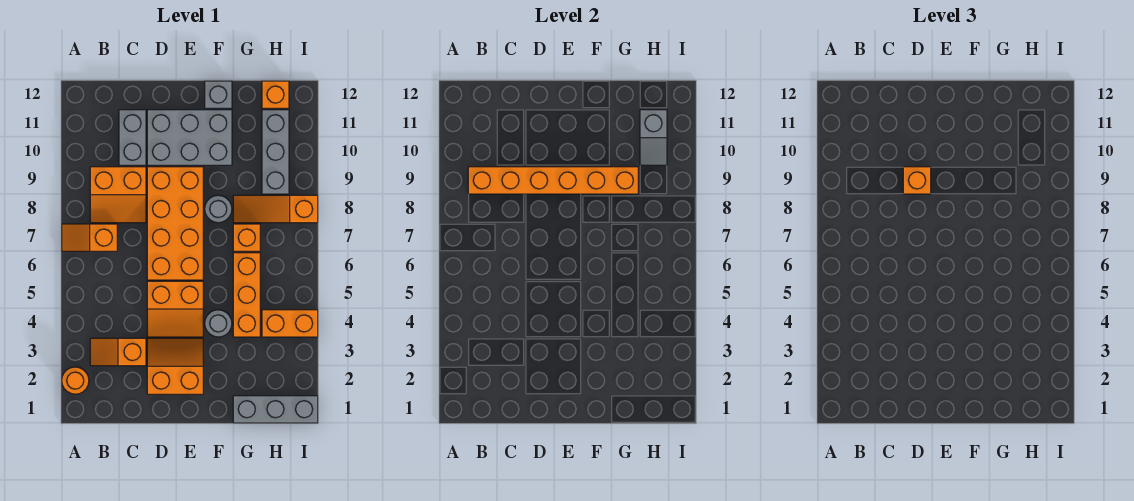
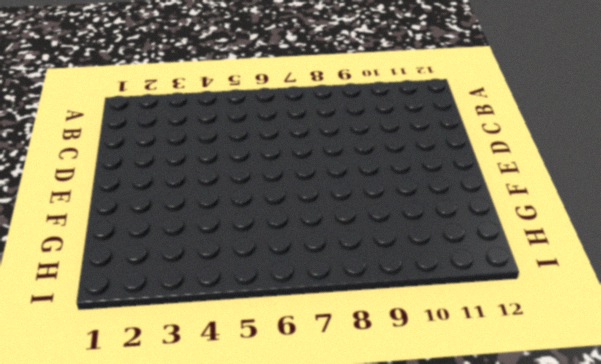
none -> orange round brick A2 level 1
none -> orange slope A7:B7 level 1 top B
none -> orange slope B3:C3 level 1 top C

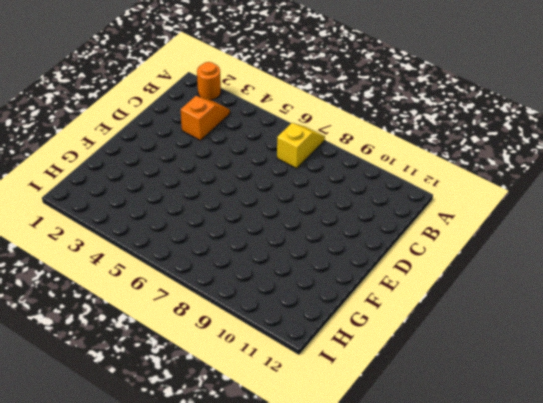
yellow slope A7:B7 level 1 top B -> orange slope A7:B7 level 1 top B
none -> orange slope B8:C9 level 1 top 9
none -> grey brick C10:C11 level 1
none -> orange slope D2:E3 level 1 top 2

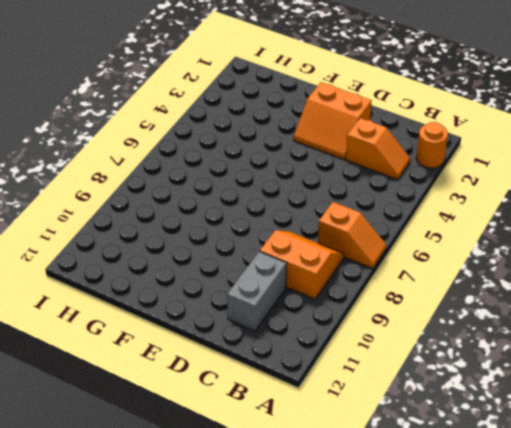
none -> orange slope D4:E5 level 1 top 5
none -> orange brick D6:E9 level 1
none -> grey brick D10:F11 level 1

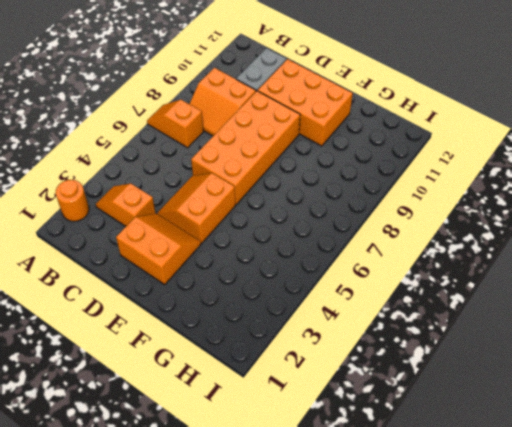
orange slope D4:E5 level 1 top E -> orange slope D4:E5 level 1 top 5
orange brick D10:F11 level 1 -> grey brick D10:F11 level 1
none -> grey round brick F4 level 1
none -> grey round brick F8 level 1
none -> grey brick F12 level 1

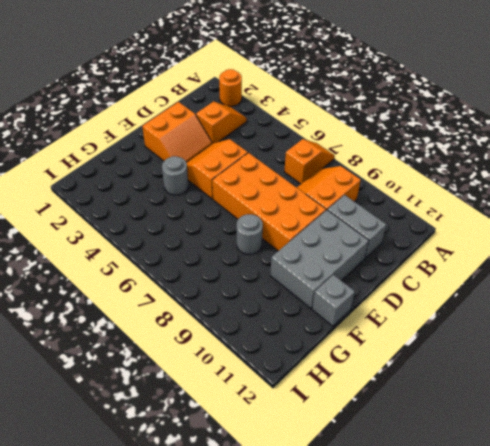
none -> grey brick G1:I1 level 1
none -> orange brick G4:G6 level 1
none -> orange brick G7 level 1

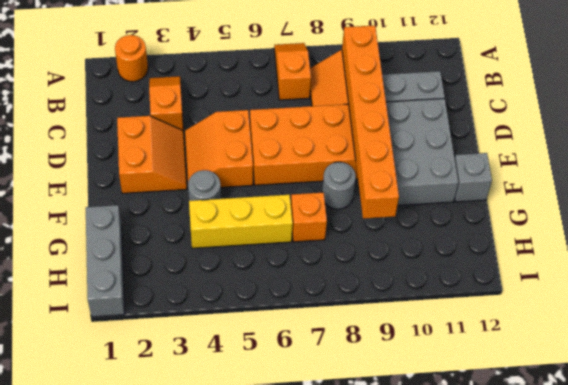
yellow brick G4:G6 level 1 -> orange brick G4:G6 level 1
none -> orange slope G8:I8 level 1 top I
none -> orange brick H4:I4 level 1
none -> grey brick H9:H11 level 1

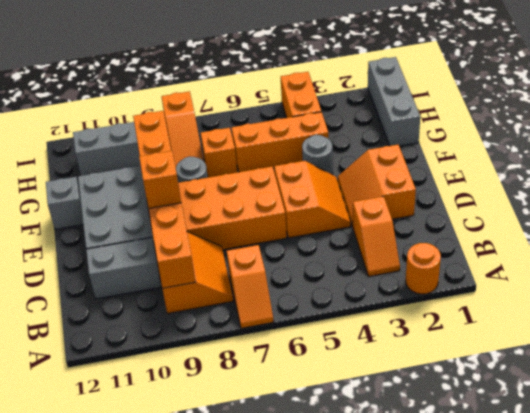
none -> orange brick H12 level 1
none -> grey slope H10:H11 level 2 top 11

